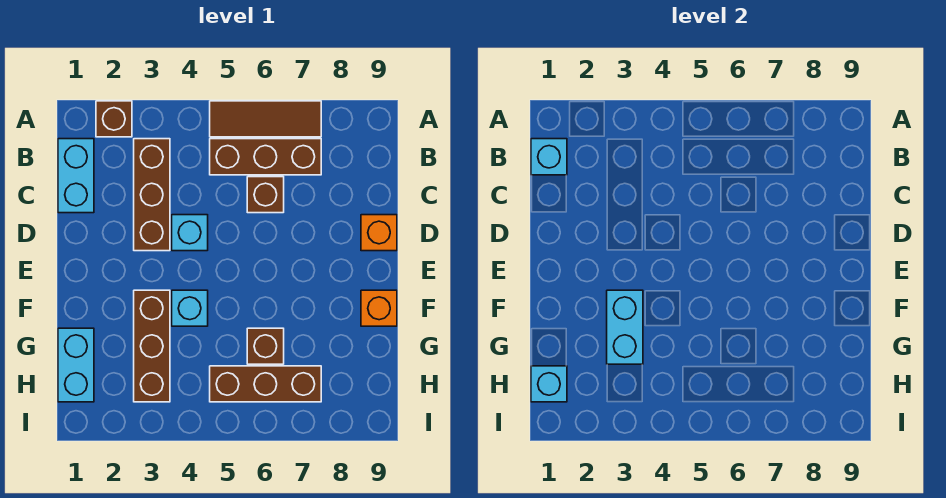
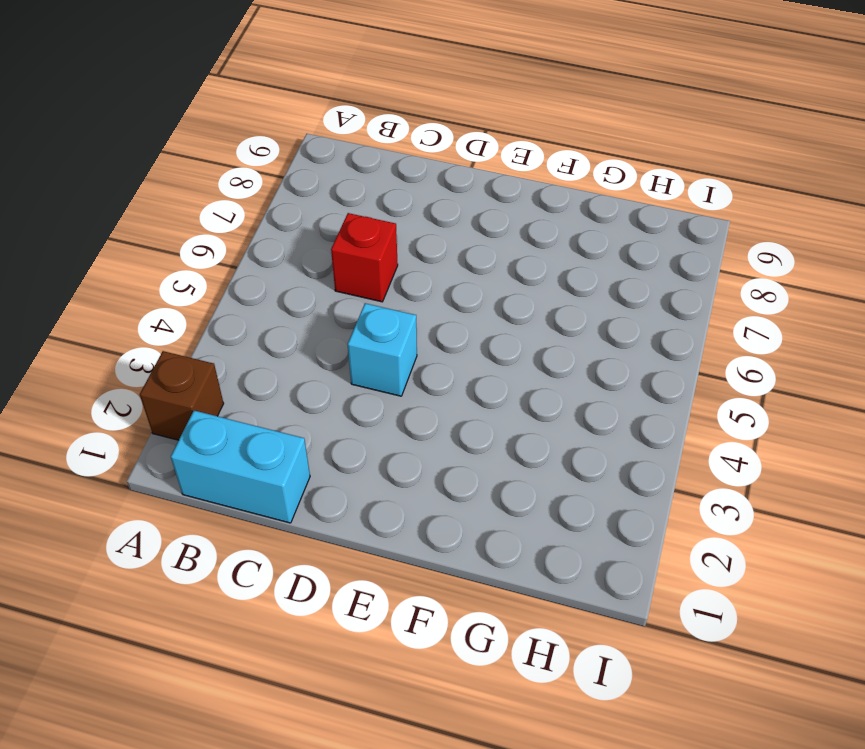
red brick C6 level 1 -> brown brick C6 level 1
none -> brown tile A5:A7 level 1
none -> brown brick B3:D3 level 1
none -> brown brick B5:B7 level 1

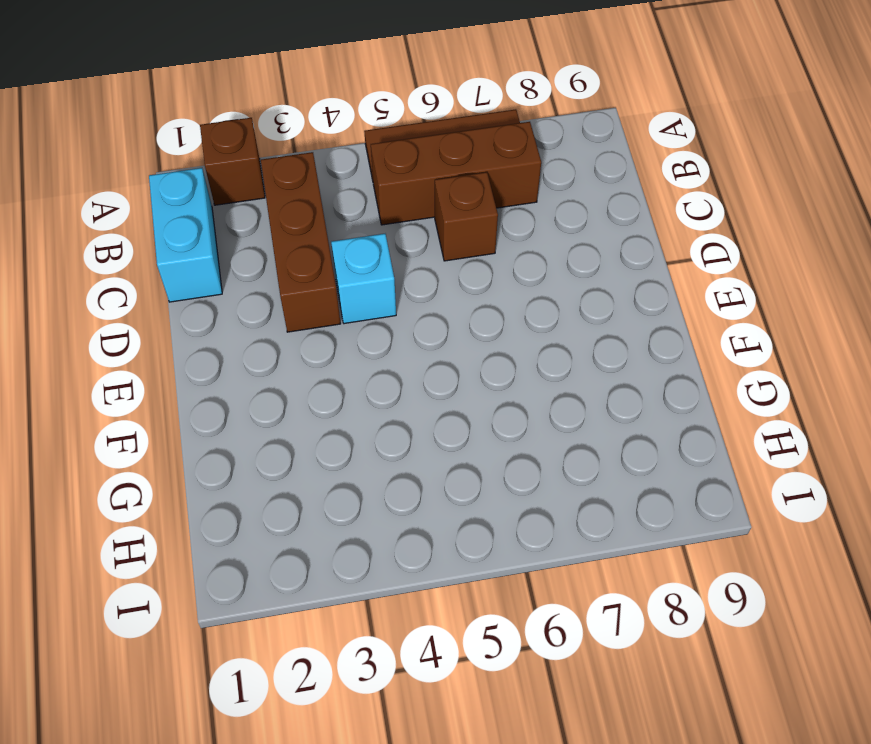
none -> orange brick D9 level 1
none -> brown brick F3:H3 level 1
none -> cyan brick F4 level 1

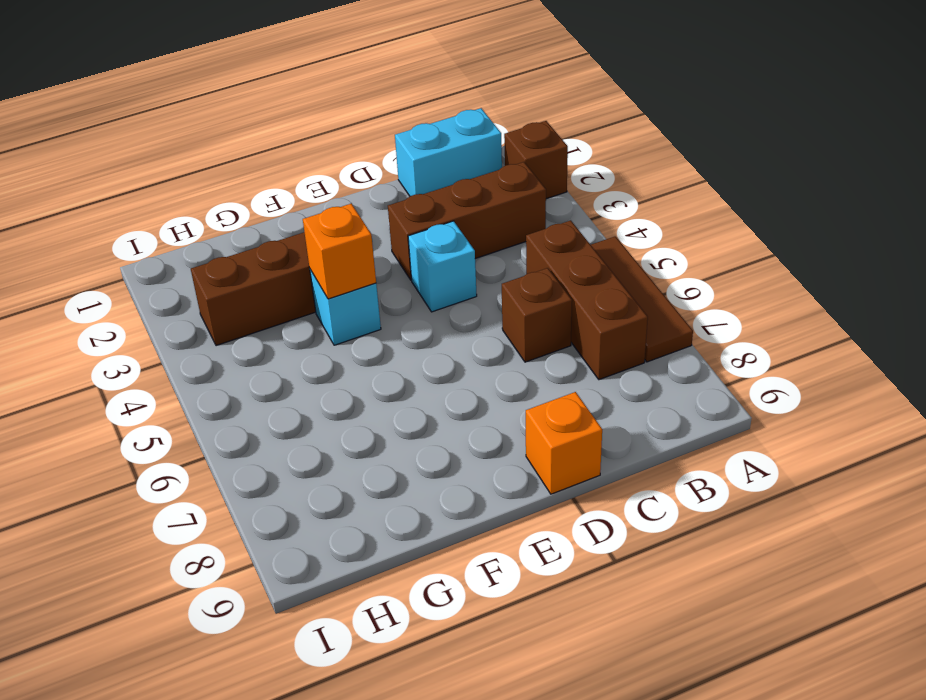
orange brick F4 level 2 -> orange brick F9 level 1
none -> cyan brick G1:H1 level 1
none -> brown brick G6 level 1
none -> brown brick H5:H7 level 1

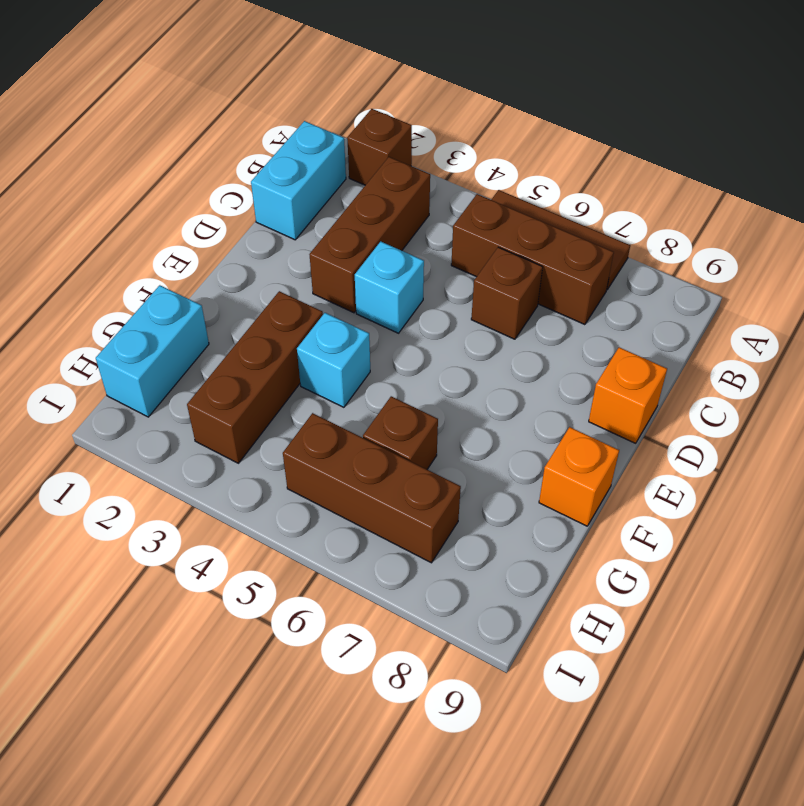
none -> cyan brick B1 level 2
none -> cyan brick F3:G3 level 2
none -> cyan brick H1 level 2

